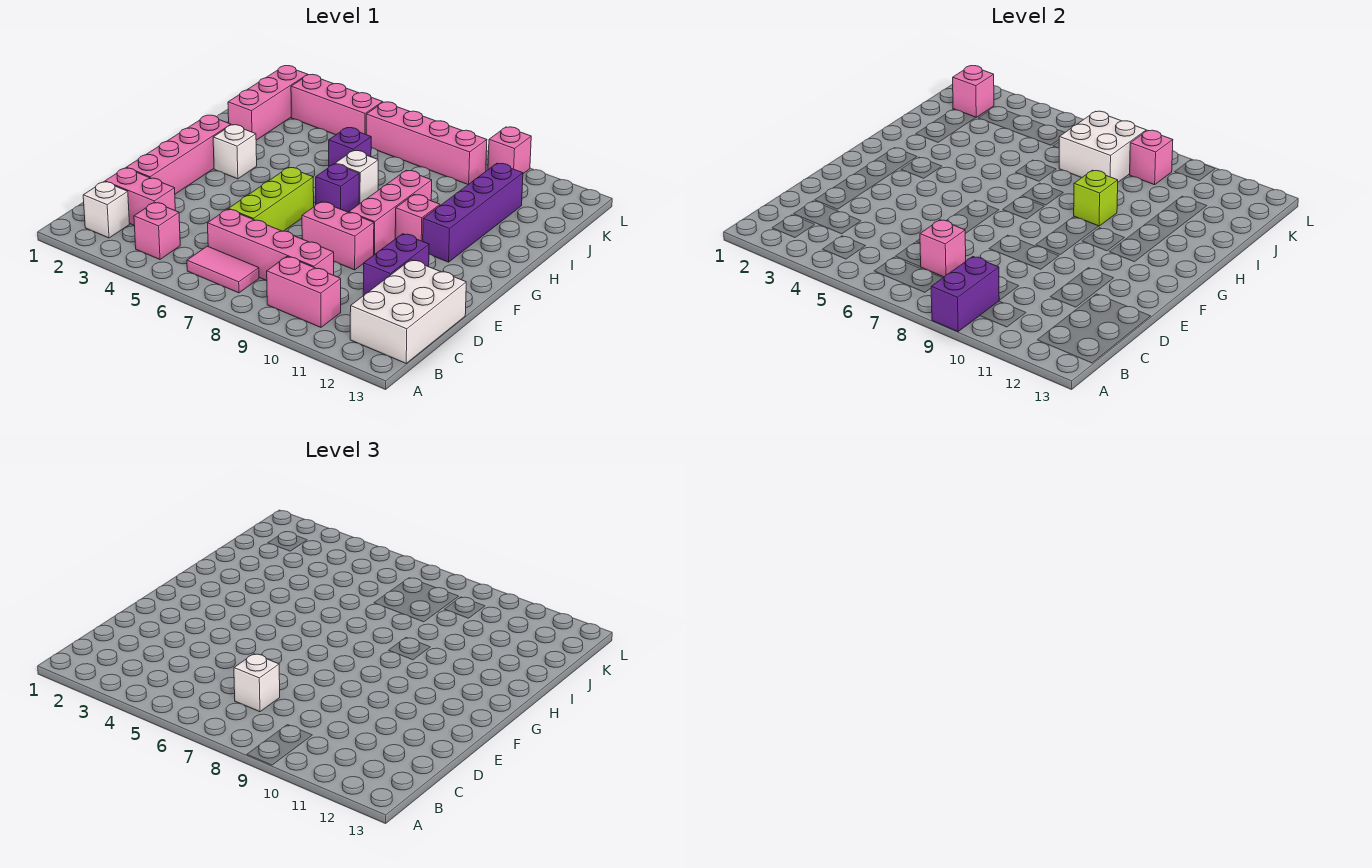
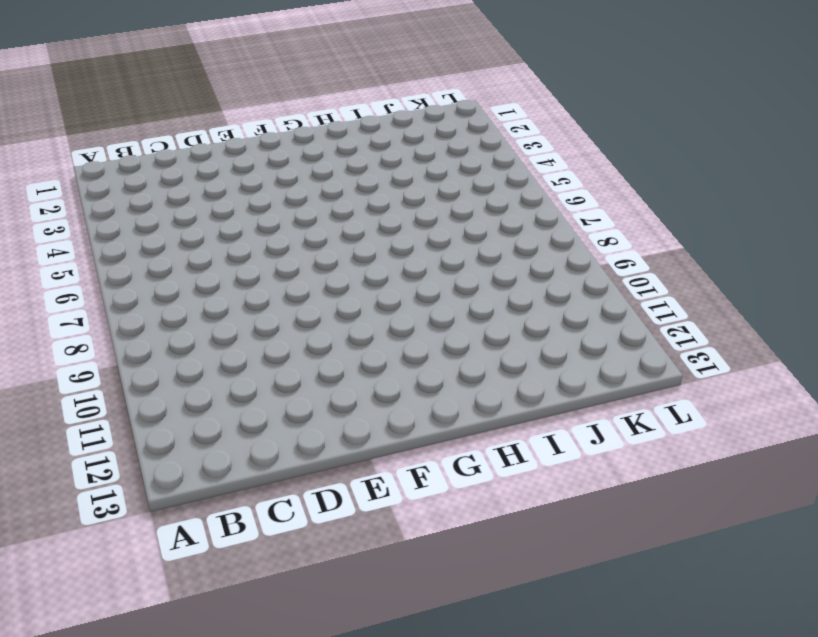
none -> white brick B2 level 1
none -> pink brick B4 level 1
none -> pink tile B6:B7 level 1

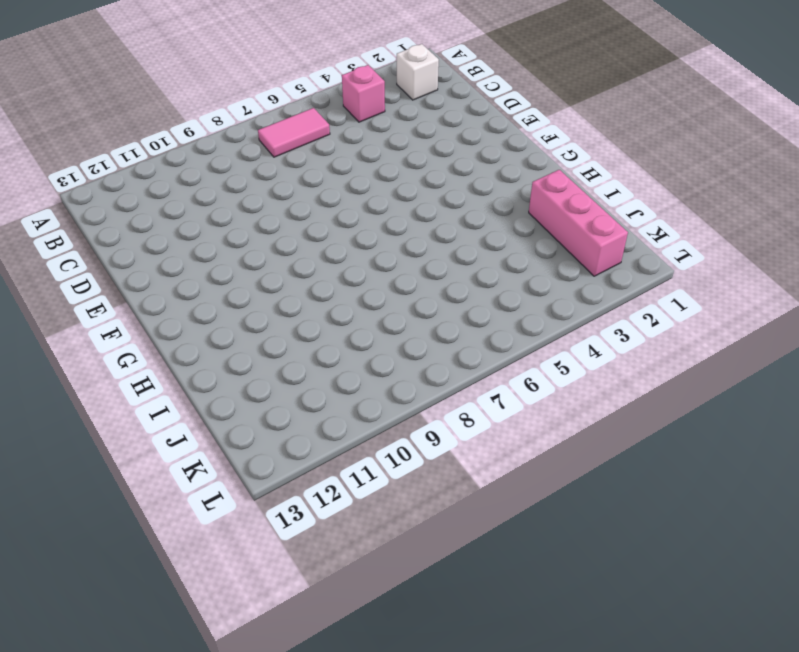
none -> pink brick B9:B10 level 1
none -> white brick B12:D13 level 1
none -> pink brick C2:C3 level 1

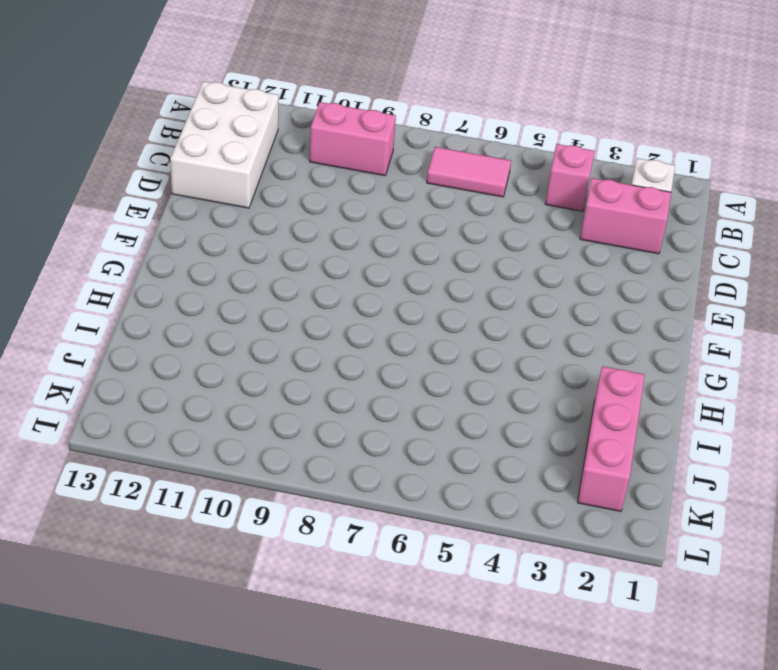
none -> pink brick C6:C9 level 1
none -> pink brick D2:G2 level 1
none -> lime brick D6:F6 level 1

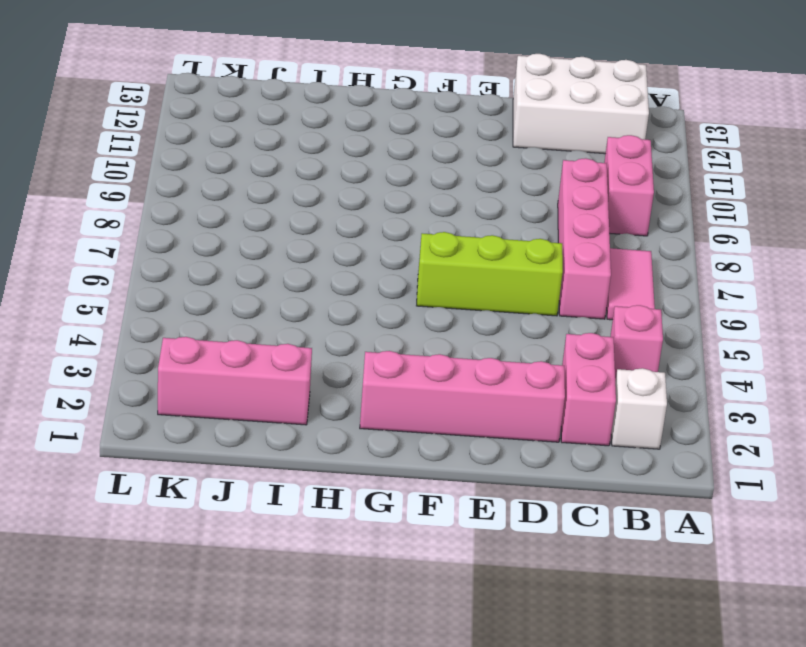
none -> purple brick D11:E11 level 1
none -> pink brick E8:E9 level 1
none -> pink brick F9:H9 level 1

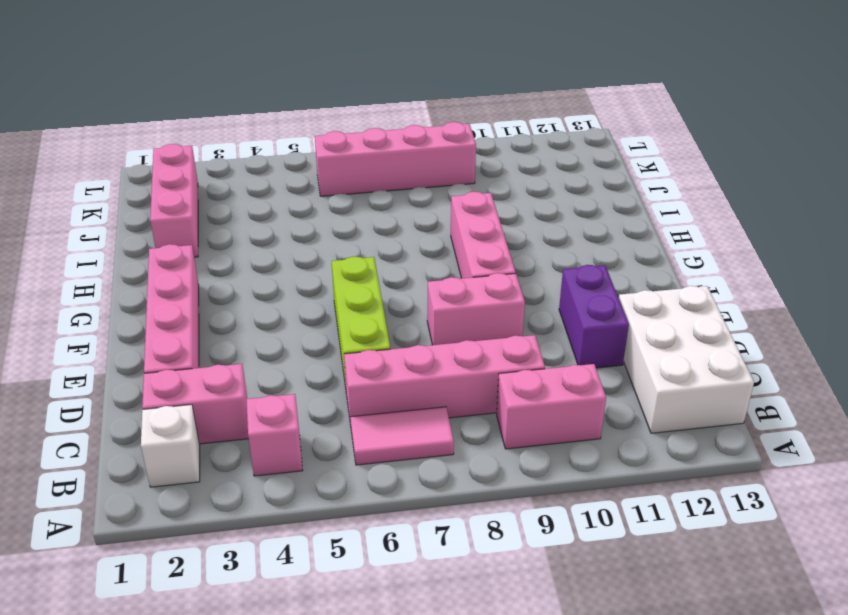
none -> white brick G3 level 1
none -> purple brick G7 level 1
none -> pink brick G10 level 1

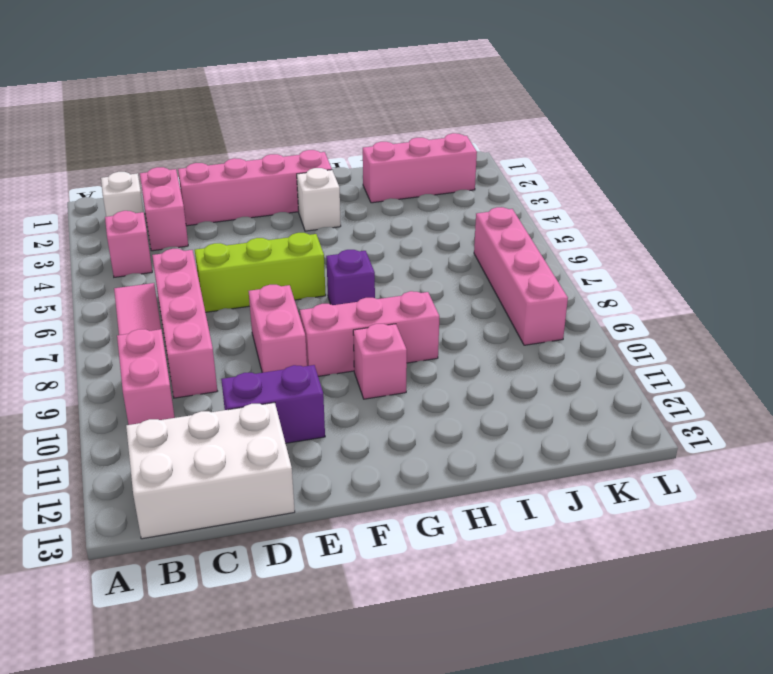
none -> purple brick G11:J11 level 1
none -> white brick H7 level 1
none -> purple brick I6 level 1

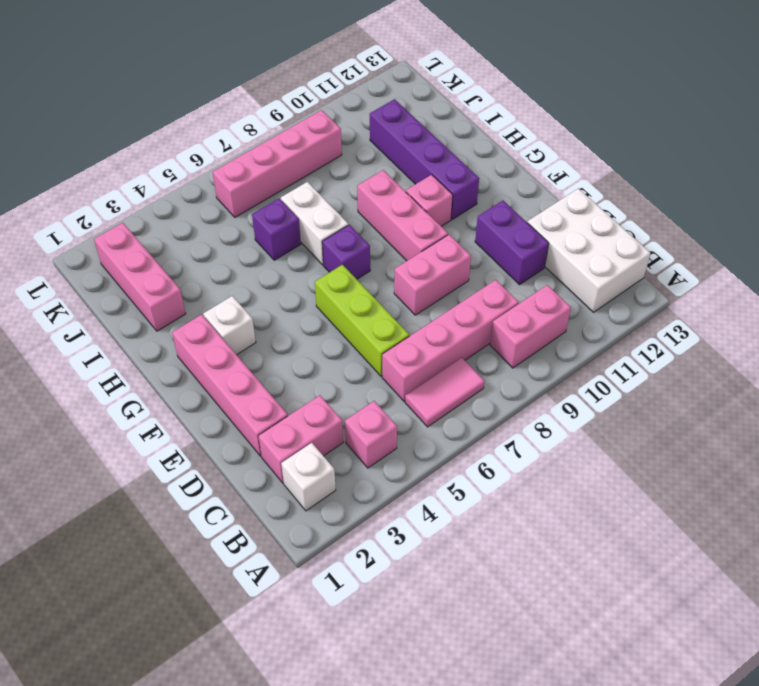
white brick H7:I7 level 1 -> white brick H7 level 1
none -> pink brick K3:K5 level 1
none -> pink brick L10 level 1
none -> purple brick A9:B9 level 2

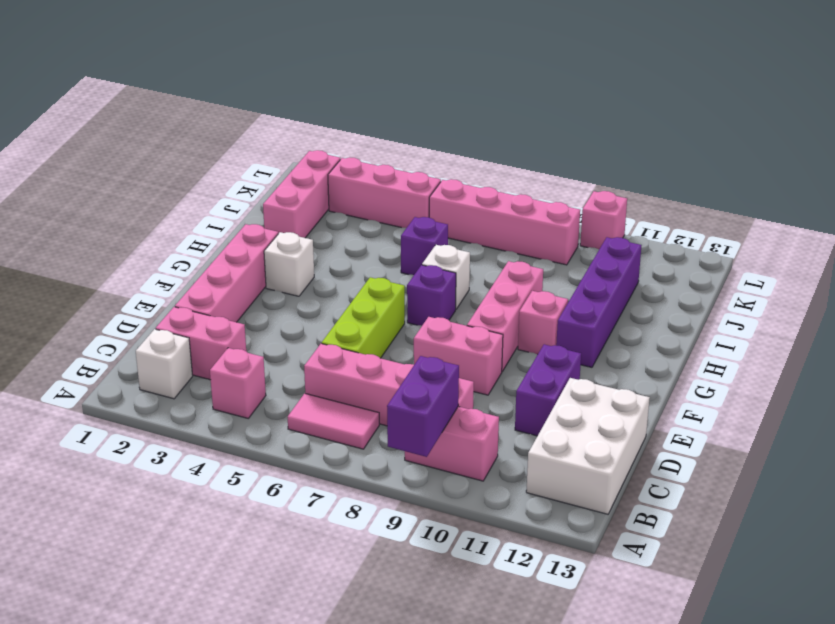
none -> pink brick C7 level 2
none -> lime brick H9 level 2
none -> white brick J7:K8 level 2

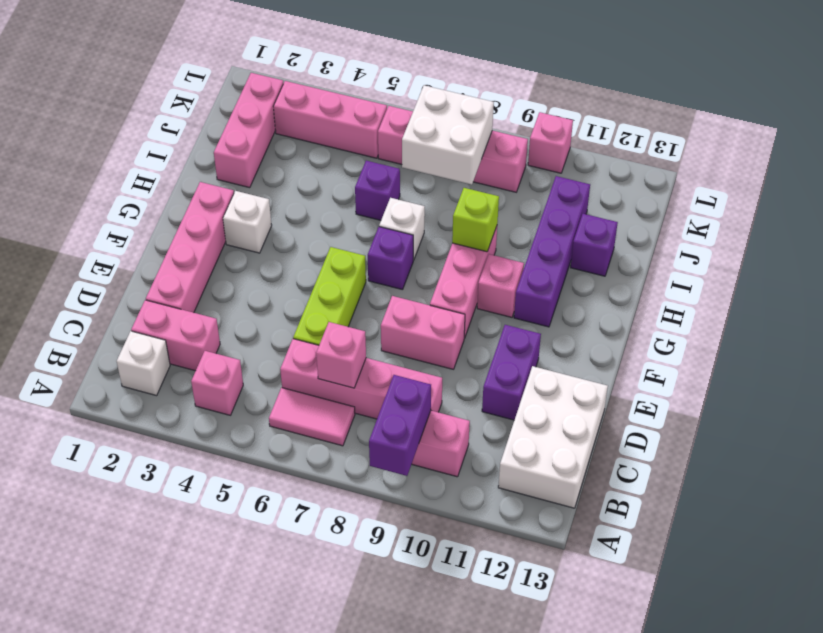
purple brick I12 level 1 -> none
none -> pink brick K2 level 2
none -> pink brick K9 level 2
none -> white brick C7 level 3

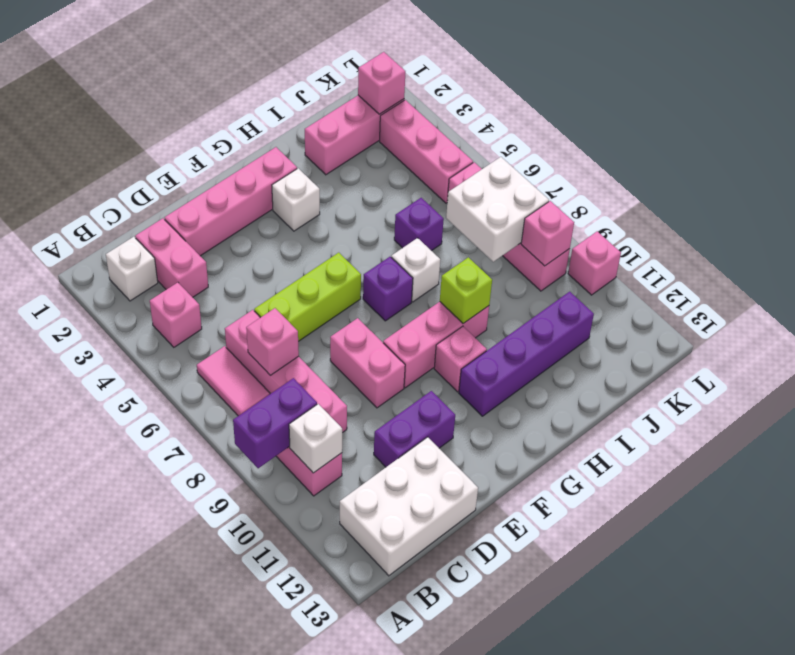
white brick B10 level 2 -> white brick C7 level 3

